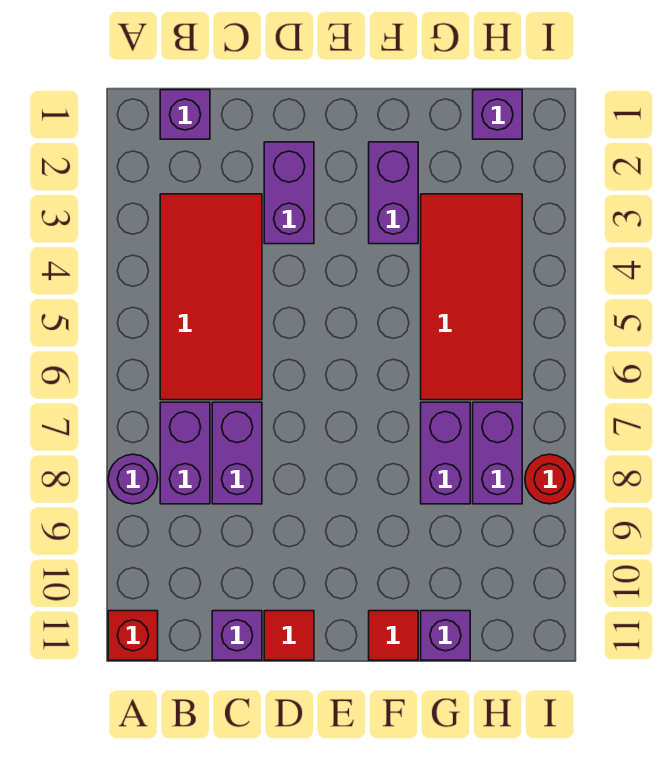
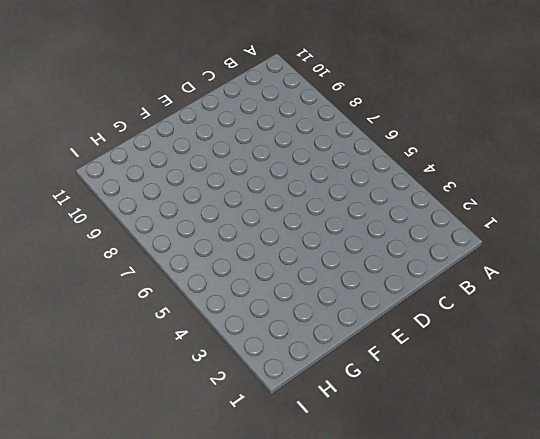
none -> purple round brick A8 level 1
none -> red brick A11 level 1
none -> purple brick B1 level 1

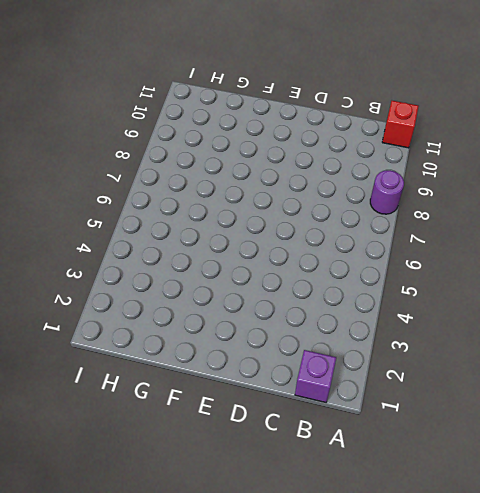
none -> red tile B3:C6 level 1
none -> purple brick B7:B8 level 1
none -> purple brick C7:C8 level 1

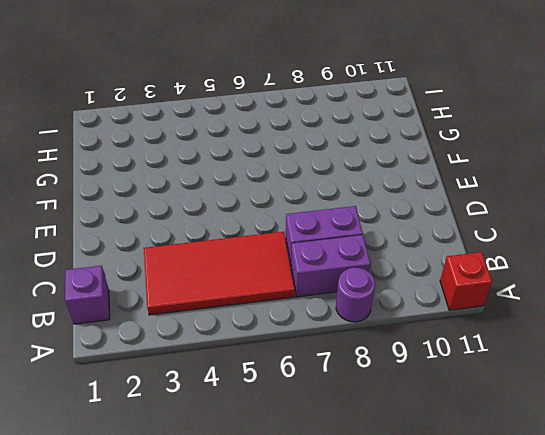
none -> purple brick C11 level 1
none -> purple brick D2:D3 level 1
none -> red tile D11 level 1

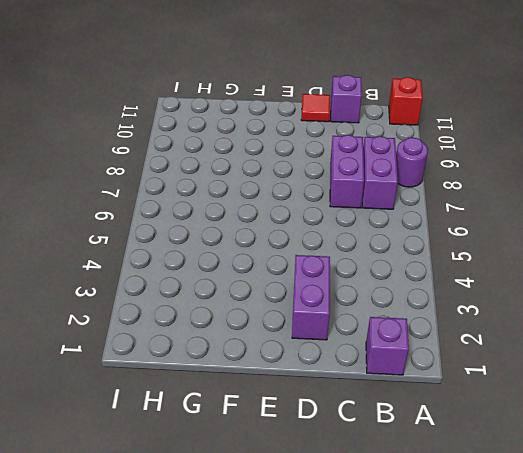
none -> red tile B3:C6 level 1
none -> purple brick F2:F3 level 1
none -> red tile F11 level 1

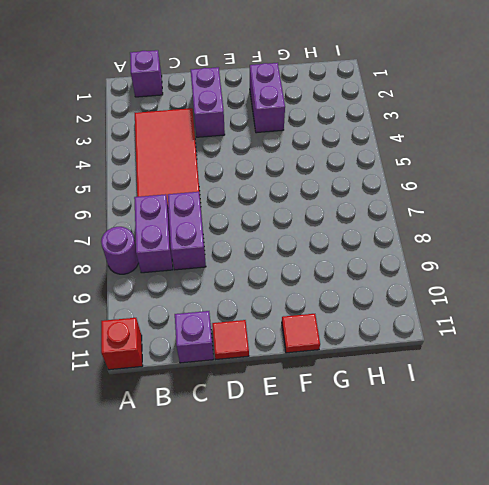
none -> red tile G3:H6 level 1
none -> purple brick G7:G8 level 1
none -> purple brick G11 level 1

